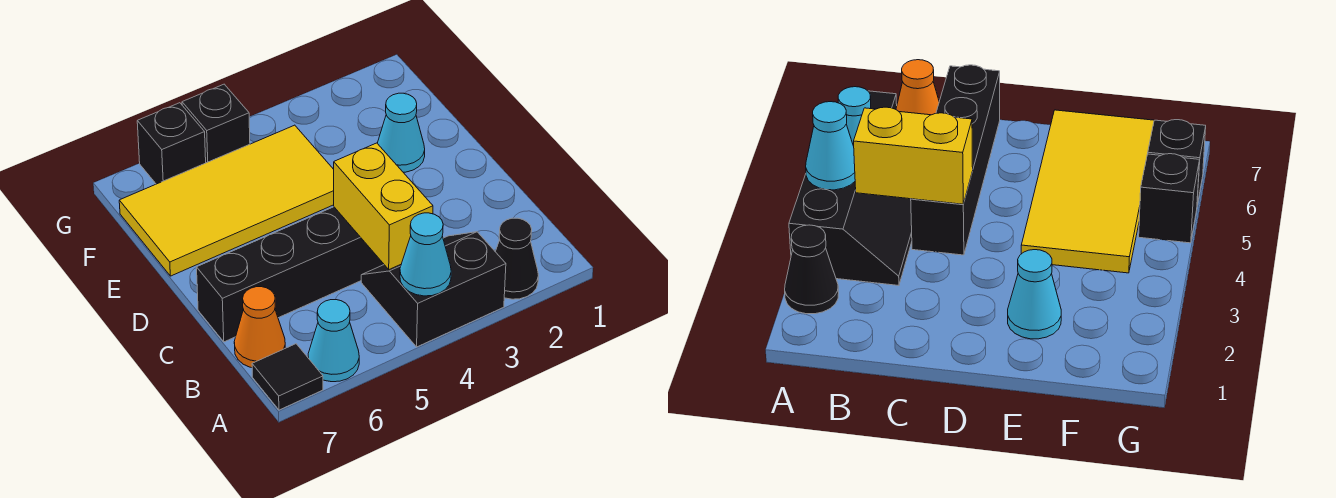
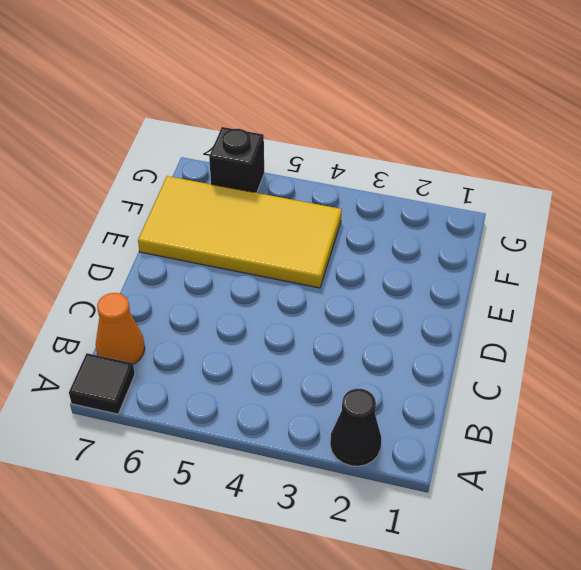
none -> black slope A3:B4 level 1 top A
none -> cyan cone A6 level 1
none -> black brick C4:C7 level 1

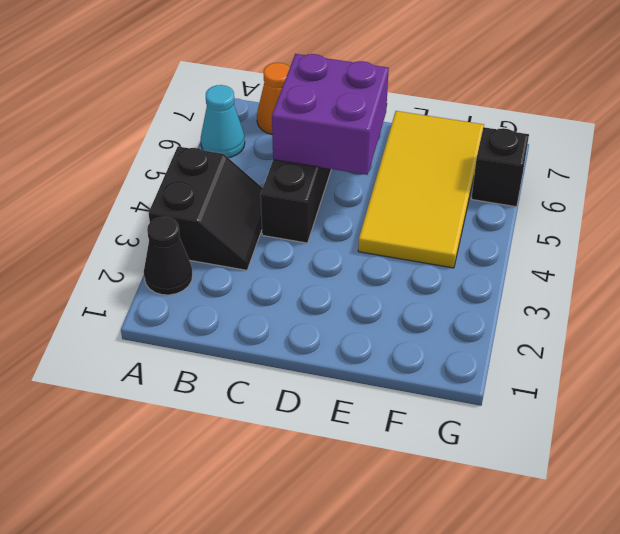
purple brick C5:D6 level 2 -> none
none -> black tile A7 level 1
none -> cyan cone E2 level 1
none -> black brick G5 level 1

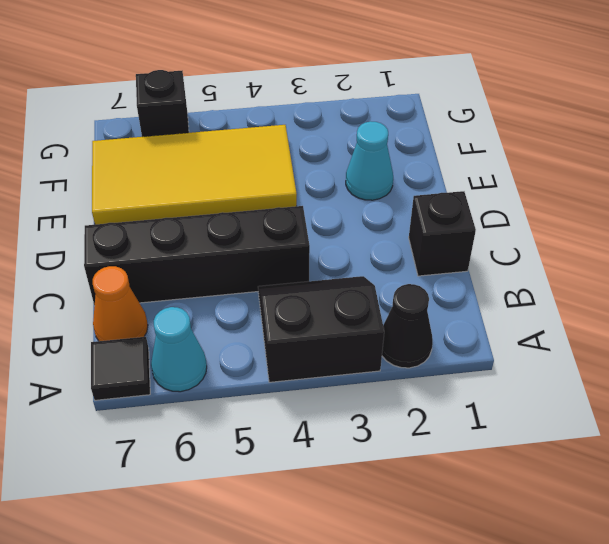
black brick C1 level 1 -> black brick G5 level 1
none -> cyan cone A4 level 2
none -> yellow brick B4:C4 level 2

